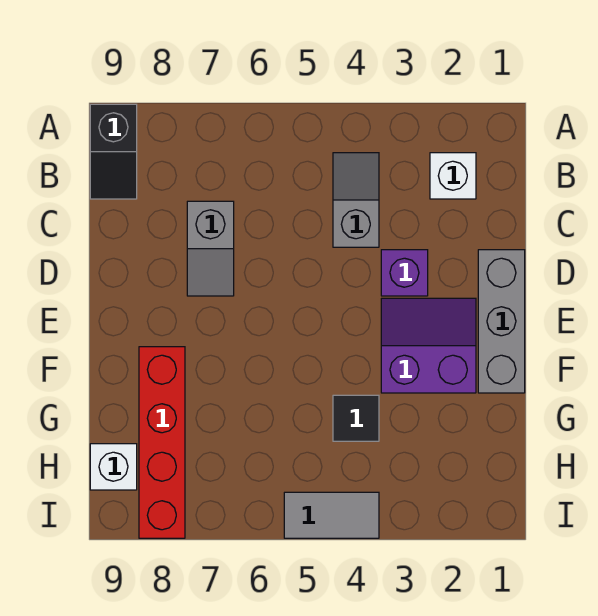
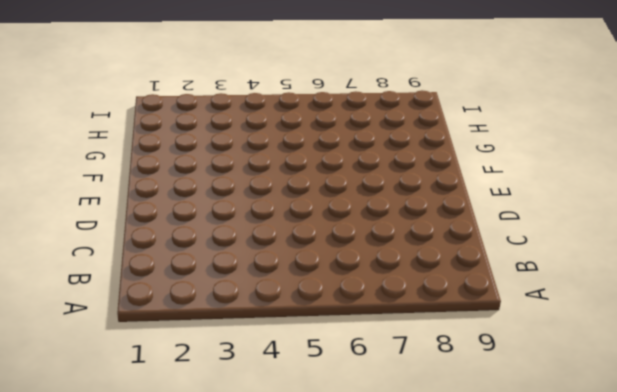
none -> black slope A9:B9 level 1 top A
none -> white brick B2 level 1

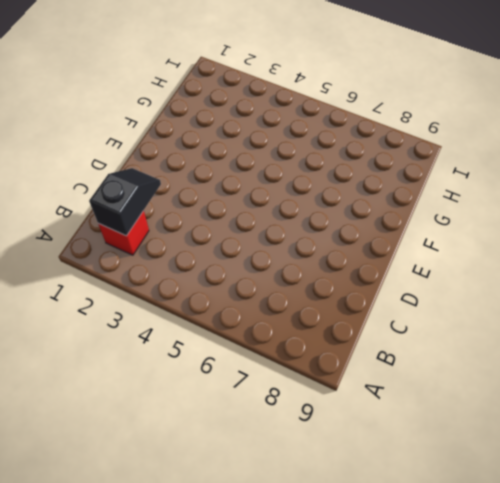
red brick B2 level 1 -> white brick B2 level 1
black slope B2:C2 level 2 top B -> black slope A9:B9 level 1 top A
none -> grey slope B4:C4 level 1 top C
none -> grey slope C7:D7 level 1 top C

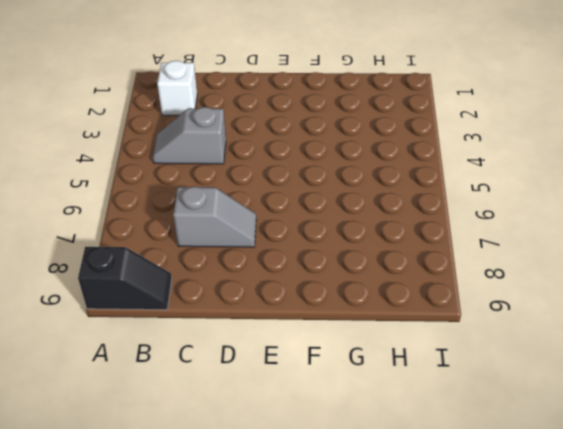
none -> grey brick D1:F1 level 1
none -> purple brick D3 level 1

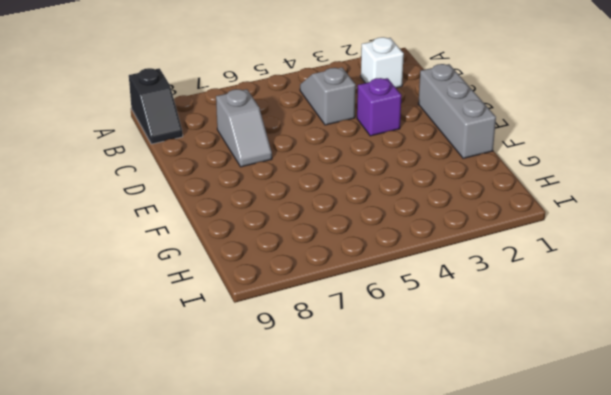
none -> purple slope E2:F3 level 1 top F
none -> red brick F8:I8 level 1

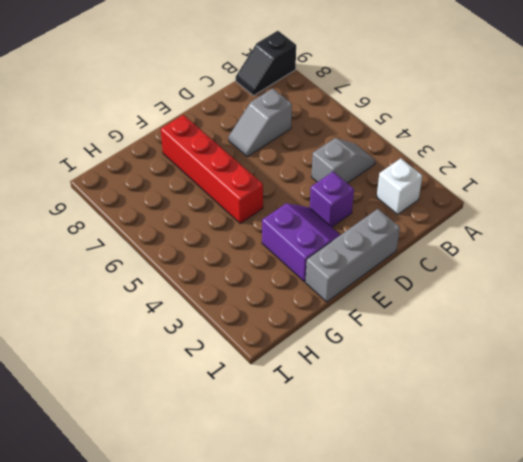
red brick F5:F8 level 1 -> red brick F8:I8 level 1
none -> black tile G4 level 1
none -> white brick H9 level 1

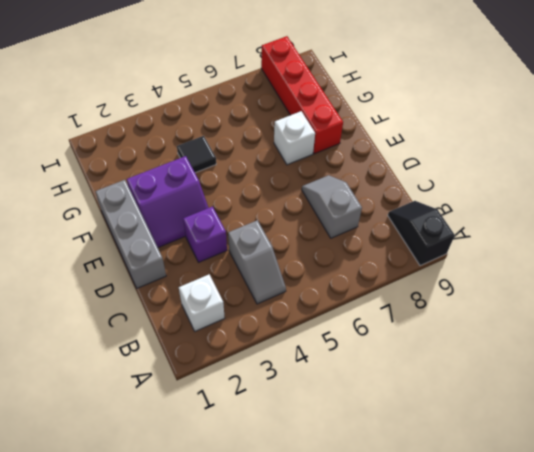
white brick F7 level 1 -> white brick H9 level 1
none -> grey tile I4:I5 level 1

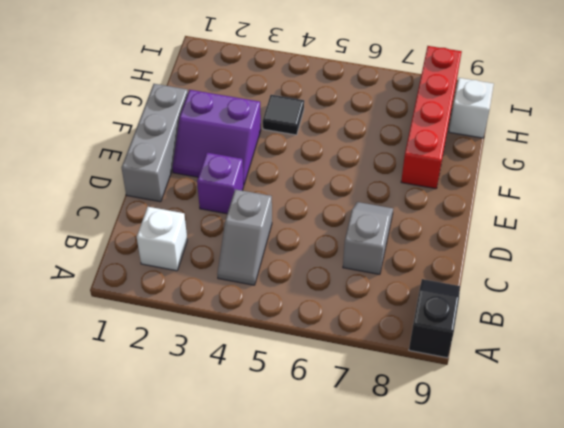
none -> grey tile I4:I5 level 1

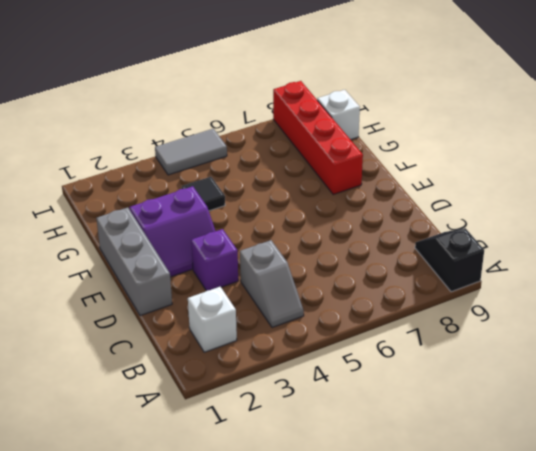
none -> grey slope C7:D7 level 1 top C

